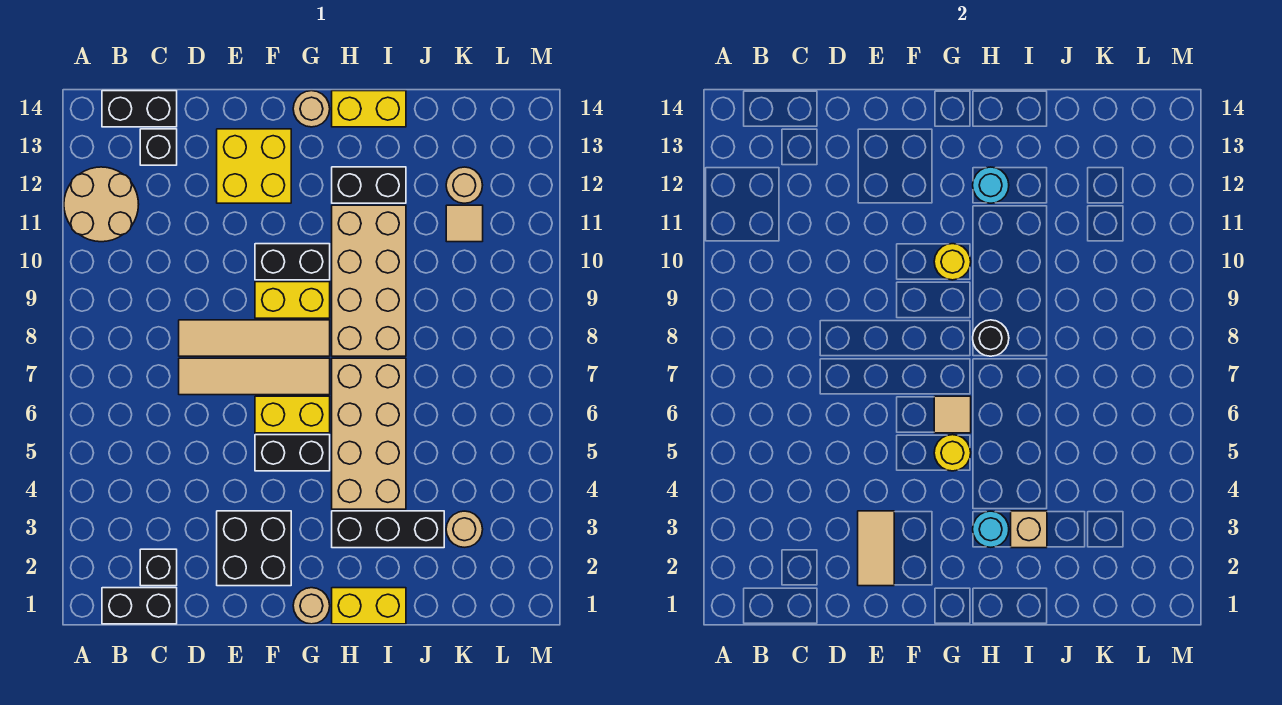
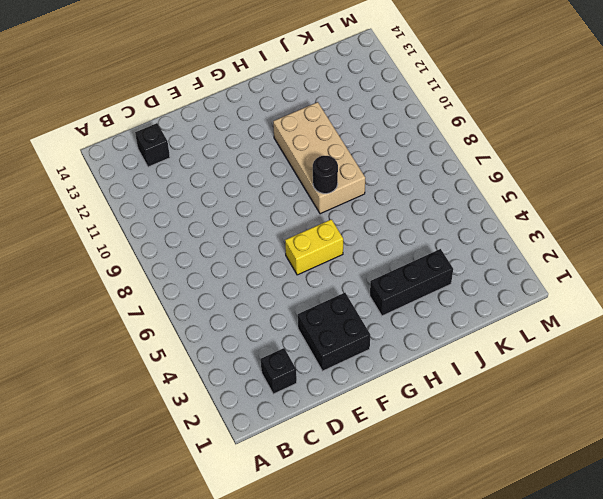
none -> tan round brick A11:B12 level 1
none -> black brick B1:C1 level 1
none -> black brick B14:C14 level 1
none -> tan tile D7:G7 level 1

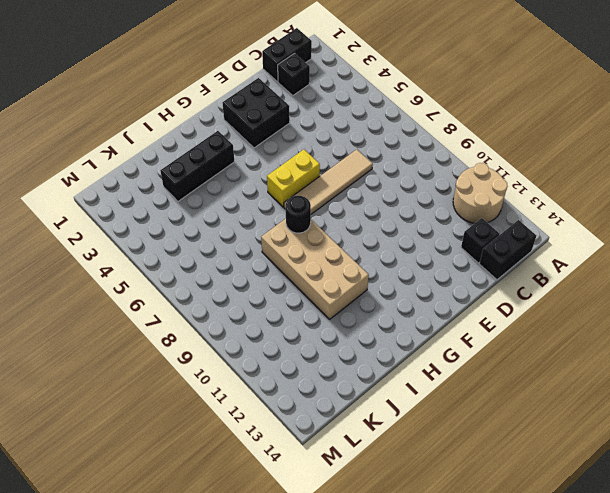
none -> tan tile D8:G8 level 1
none -> yellow brick E12:F13 level 1
none -> black brick F5:G5 level 1
none -> yellow brick F9:G9 level 1

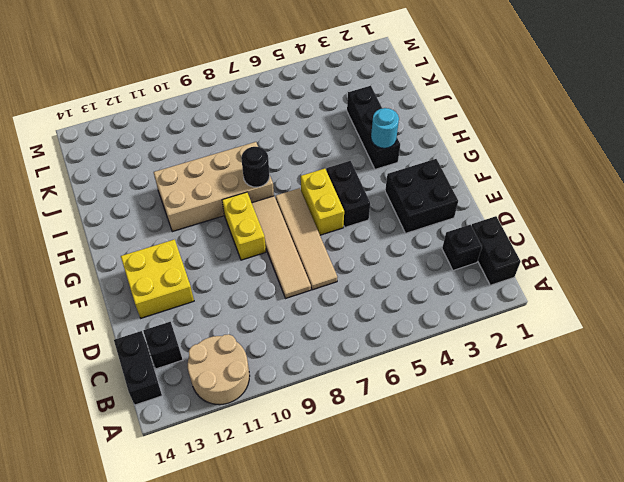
none -> black brick F10:G10 level 1
none -> tan round brick G1 level 1
none -> tan round brick G14 level 1
none -> yellow brick H1:I1 level 1

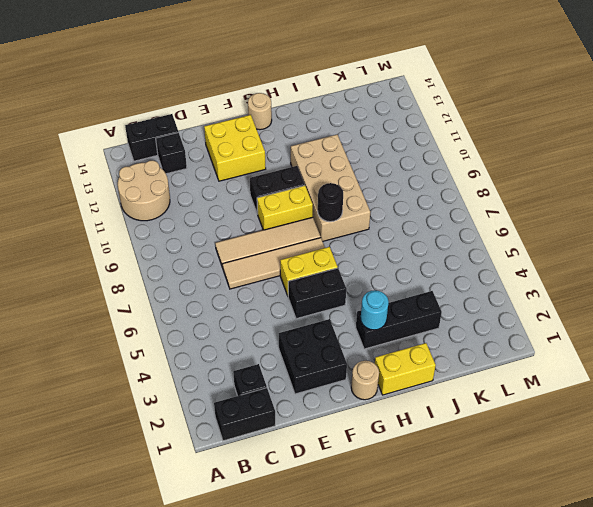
none -> tan brick H4:I7 level 1
none -> black brick H12:I12 level 1
none -> yellow brick H14:I14 level 1
none -> tan round brick K3 level 1

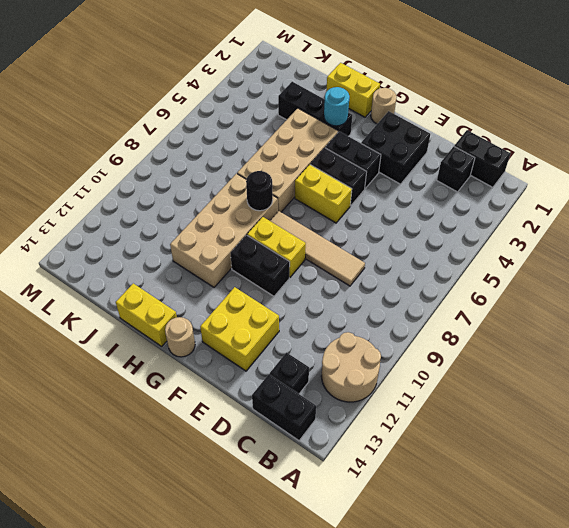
black brick F4:G4 level 1 -> black brick H12:I12 level 1
none -> tan tile D7:G7 level 1
none -> tan round brick K3 level 1
none -> tan tile K11 level 1
none -> tan round brick K12 level 1

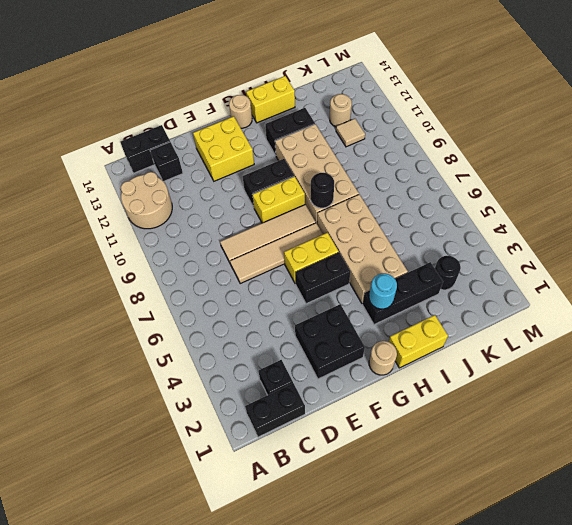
black round brick K3 level 1 -> tan round brick K3 level 1
none -> tan tile E2:E3 level 2
none -> yellow round brick G5 level 2
none -> tan tile G6 level 2
none -> yellow round brick G10 level 2

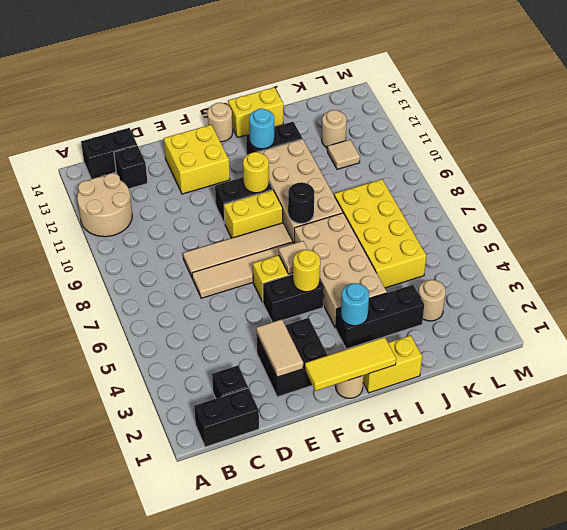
yellow tile F1:H1 level 2 -> none
yellow brick J5:K8 level 1 -> none
none -> tan brick I3 level 2

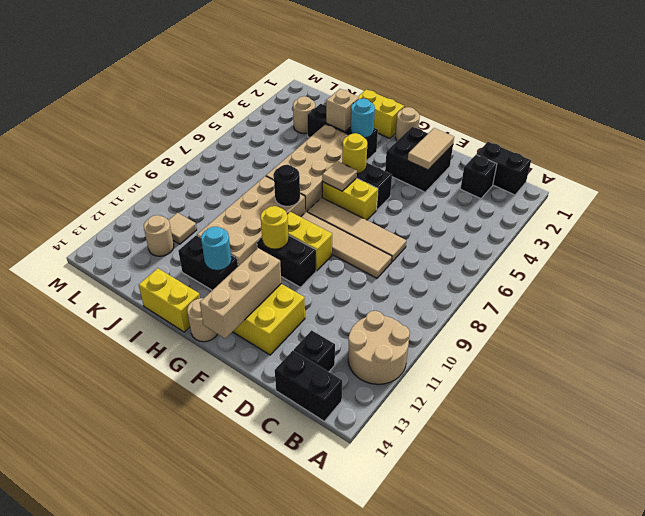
tan brick F12:F14 level 2 -> none

